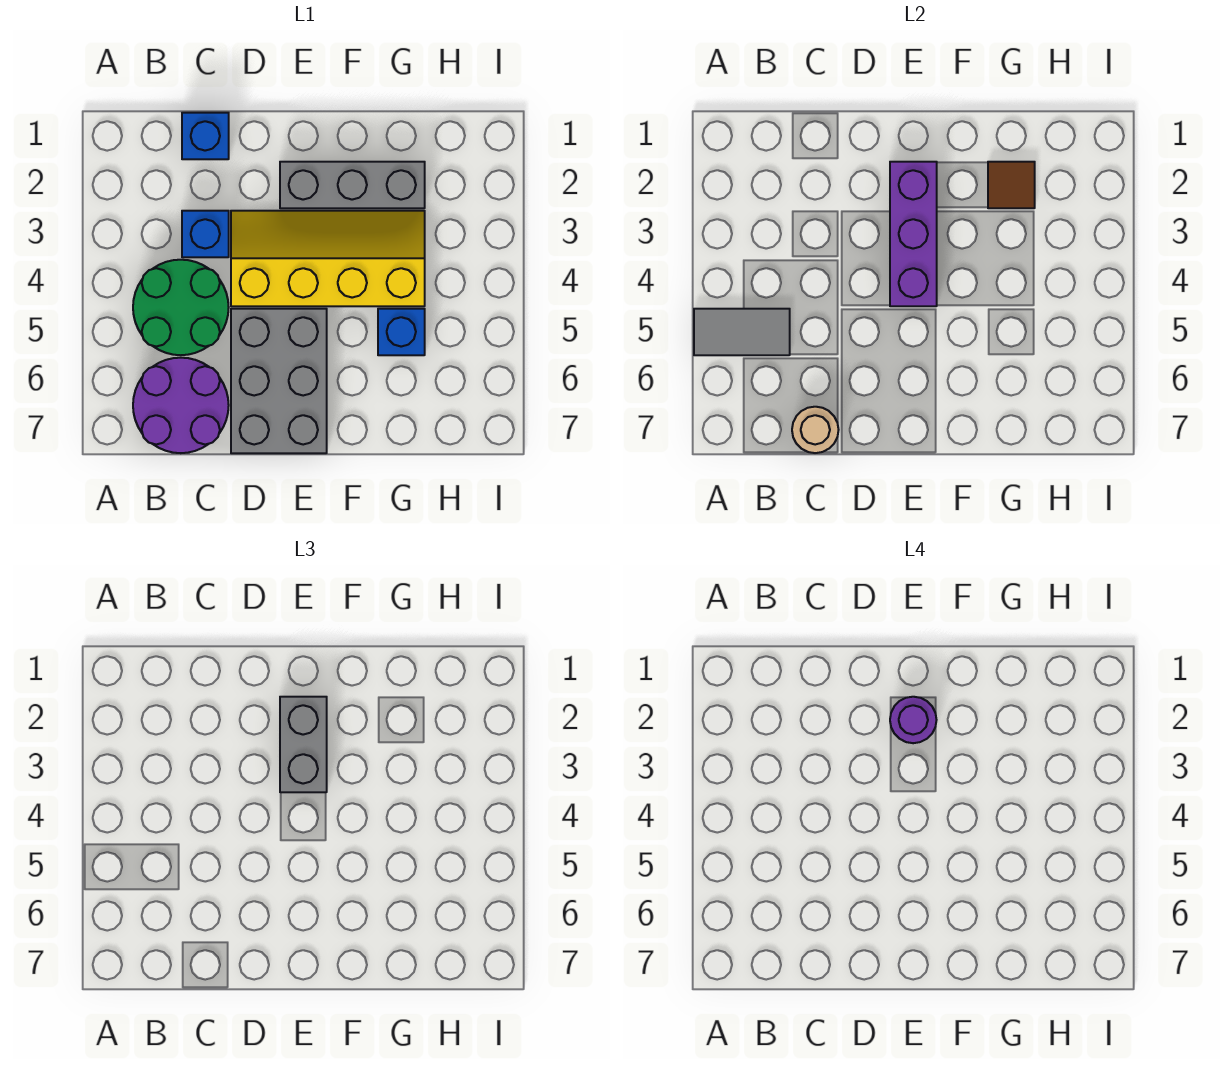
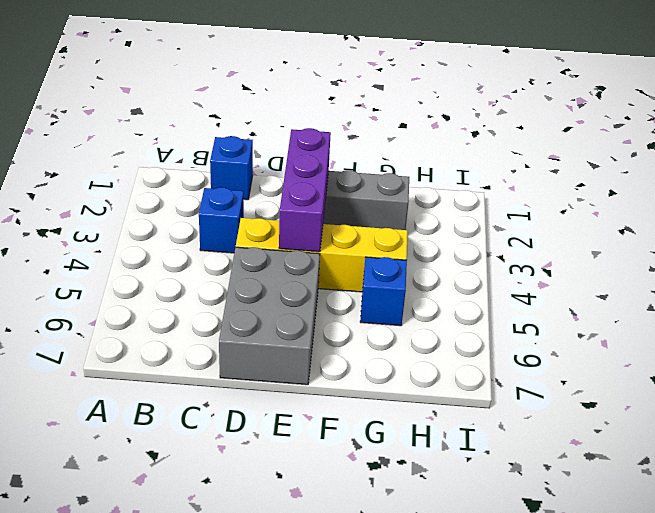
none -> green round brick B4:C5 level 1
none -> purple round brick B6:C7 level 1
none -> grey tile A5:B5 level 2

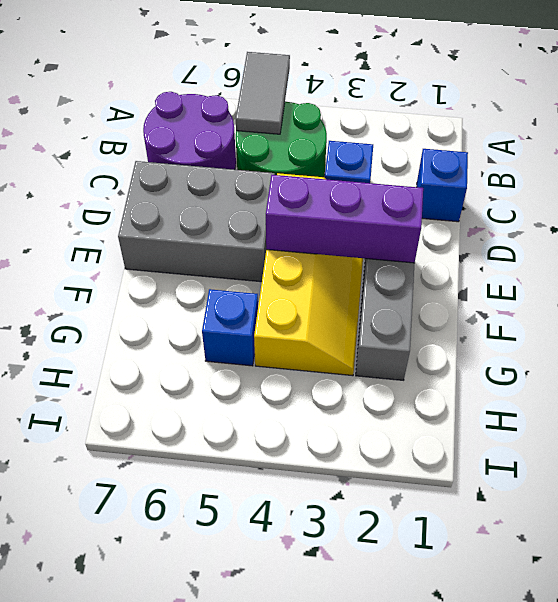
none -> tan round brick C7 level 2
none -> brown tile G2 level 2
none -> grey brick E2:E3 level 3

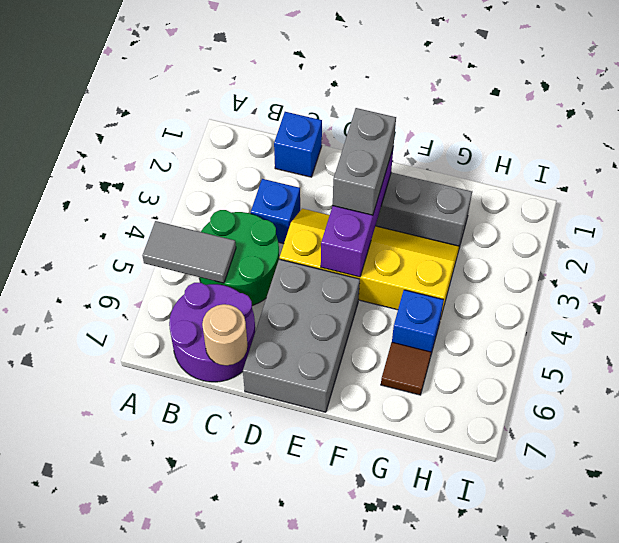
brown tile G6 level 1 -> brown tile G2 level 2
none -> purple round brick E2 level 4

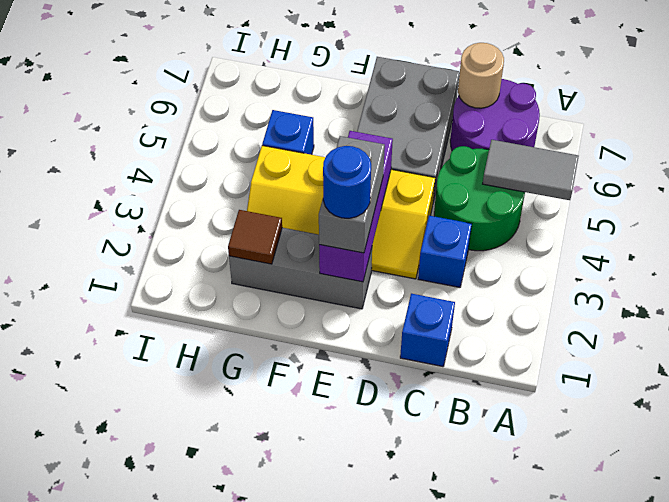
blue round brick E2 level 4 -> purple round brick E2 level 4

